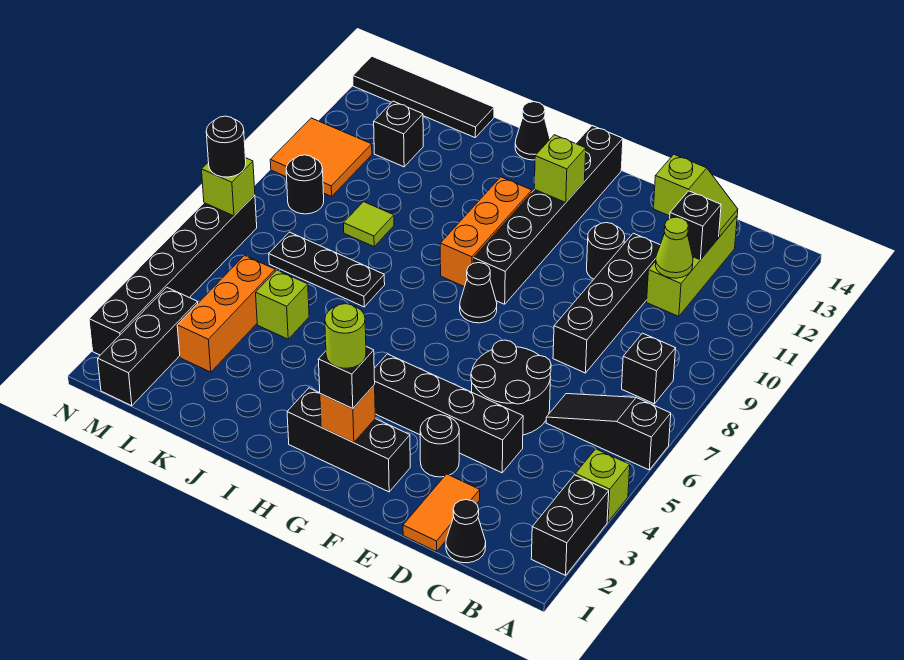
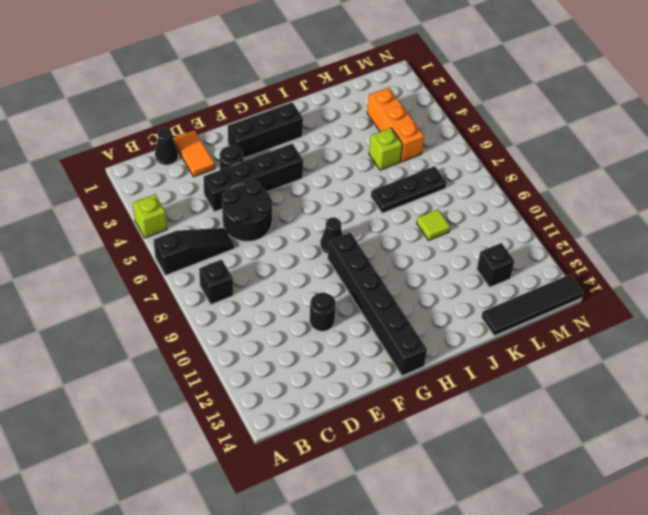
none -> black brick A2:A3 level 1
none -> lime brick C11:C13 level 1
none -> black brick D8:D11 level 1
none -> orange brick H9:H11 level 1

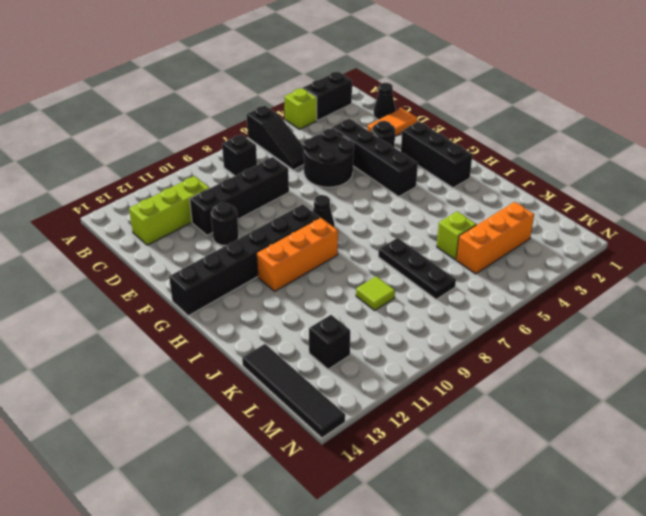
none -> black cone I14 level 1
none -> black brick M1:M3 level 1
none -> black round brick M9 level 1
none -> orange tile M10:N11 level 1

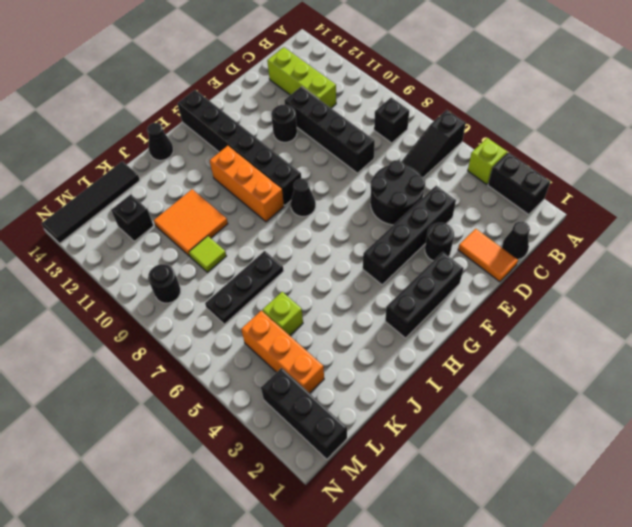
orange tile J10:K11 level 1 -> orange tile M10:N11 level 1
none -> black brick N2:N7 level 1
none -> lime cone C11 level 2
none -> black brick C12 level 2
none -> lime slope C13:D13 level 2 top D

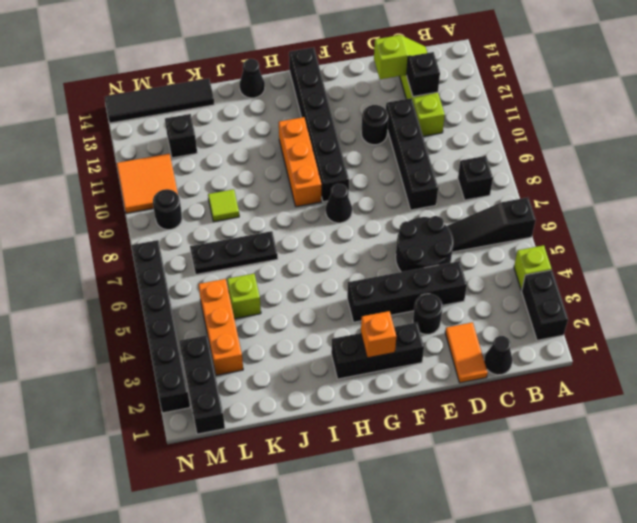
none -> lime cone C11 level 2
none -> lime brick G12 level 2
none -> lime brick N7 level 2
none -> black brick G2 level 3

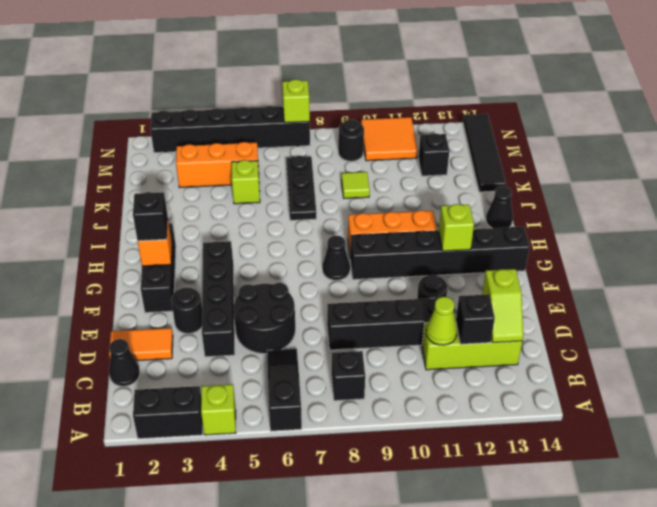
none -> black brick M1:M3 level 1
none -> black round brick N7 level 3
none -> lime round brick G2 level 4

